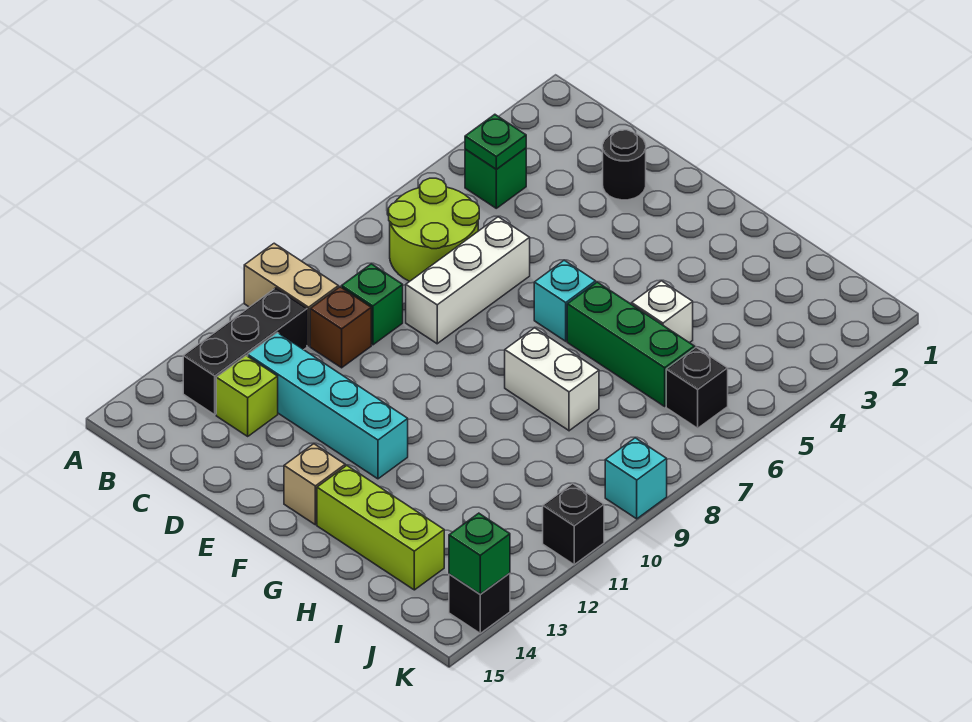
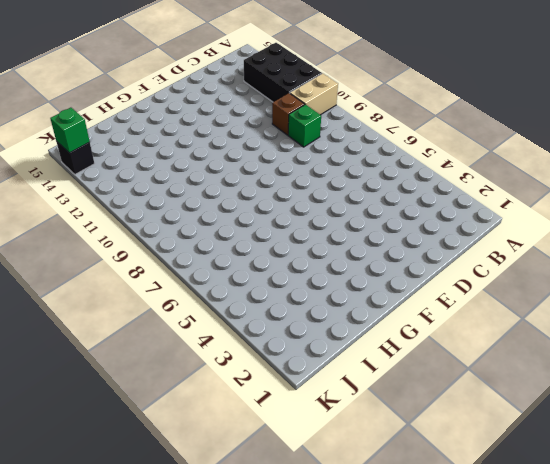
black brick A11:B13 level 1 -> black brick B11:B13 level 1
none -> green brick B4 level 1
none -> lime round brick B6:C7 level 1
none -> cyan brick C12:F12 level 1

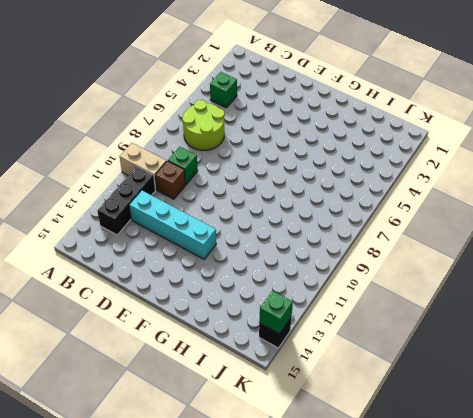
none -> lime brick C13 level 1
none -> black round brick D2 level 1
none -> white brick D6:D8 level 1

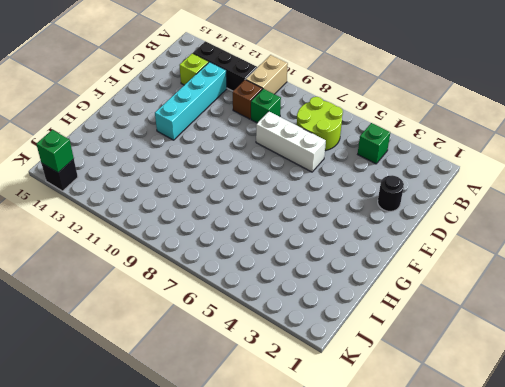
none -> cyan brick F6 level 1
none -> tan brick F14 level 1
none -> green brick G6:I6 level 1

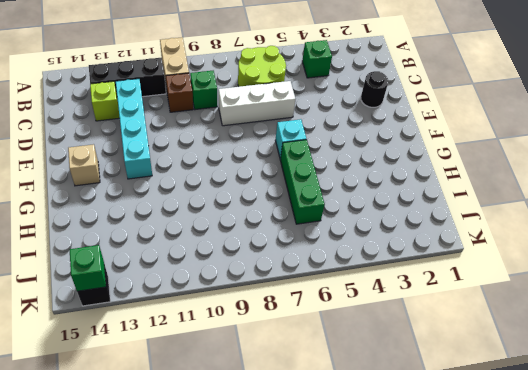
none -> white brick G8:H8 level 1
none -> lime brick G14:I14 level 1
none -> white brick H5 level 1

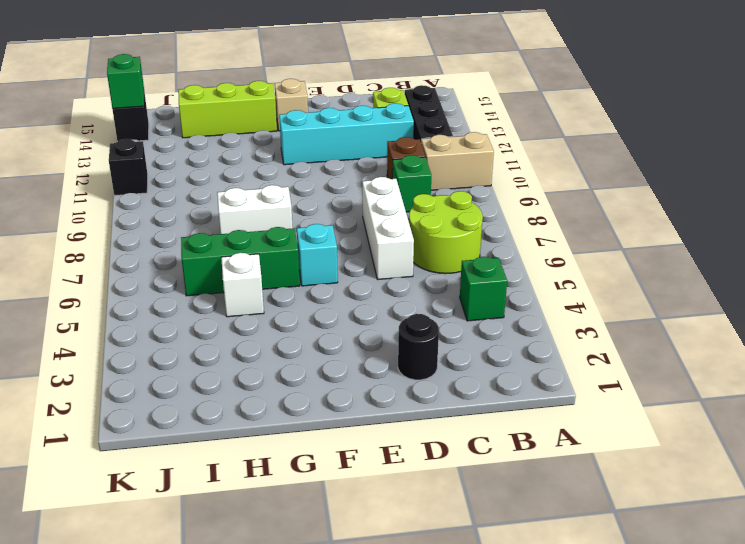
none -> black brick J6 level 1
none -> cyan brick K9 level 1
none -> green plate B4 level 2

